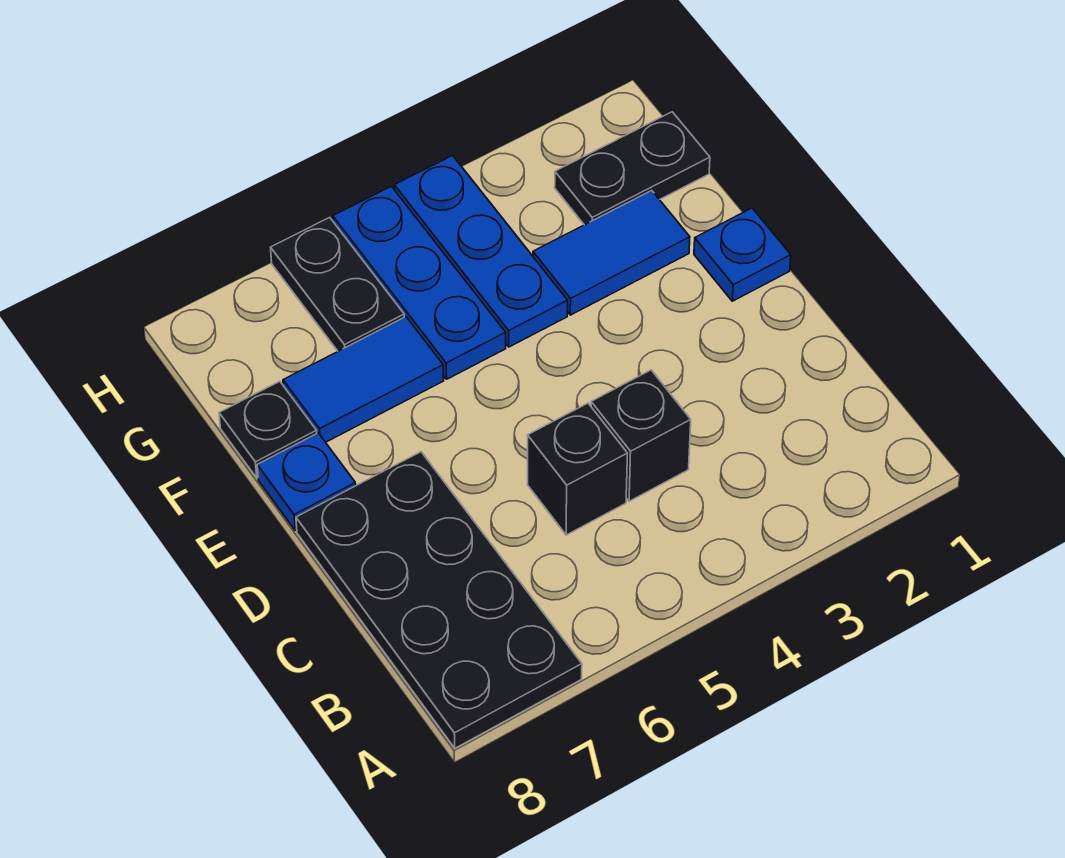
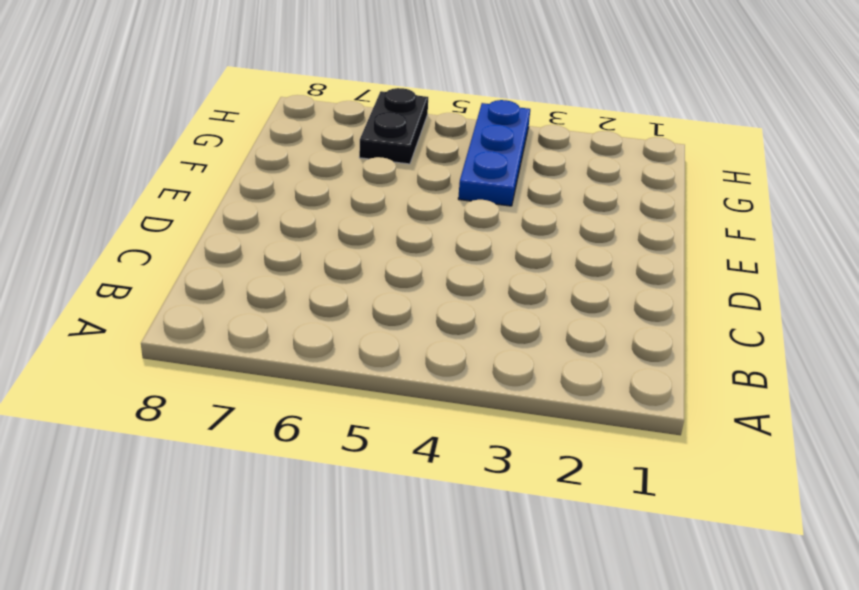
none -> black plate A7:D8 level 1
none -> black brick C4 level 1
none -> black brick C5 level 1

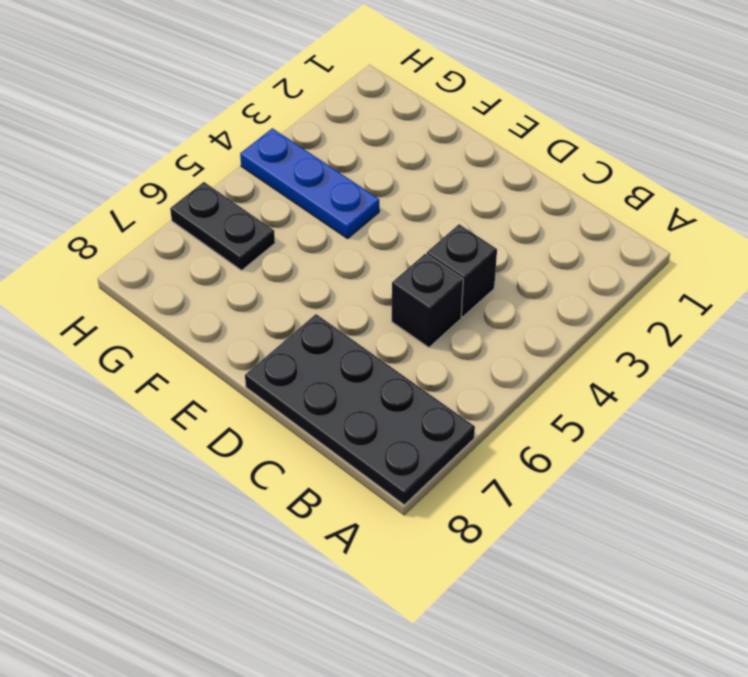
none -> blue plate E1 level 1
none -> blue plate E8 level 1
none -> blue tile F2:F3 level 1

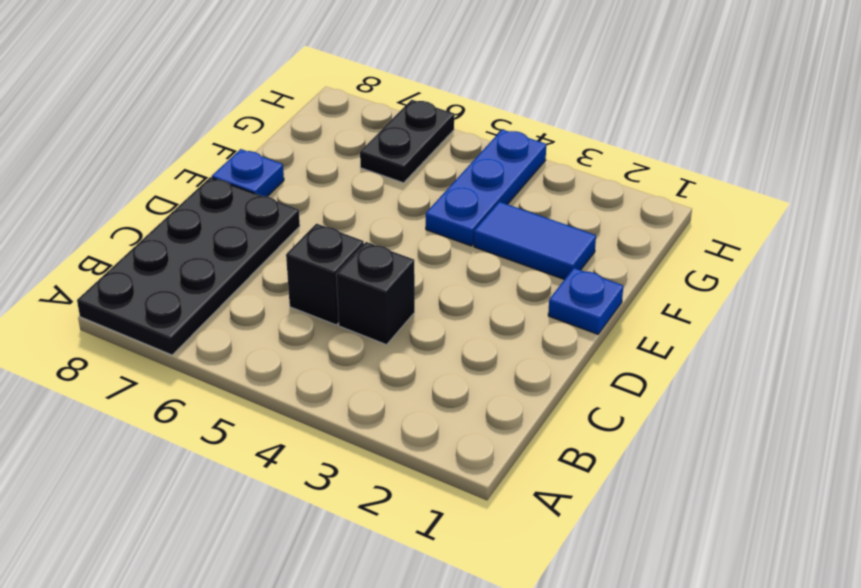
none -> blue plate F5:H5 level 1
none -> blue tile F6:F7 level 1
none -> black plate F8 level 1

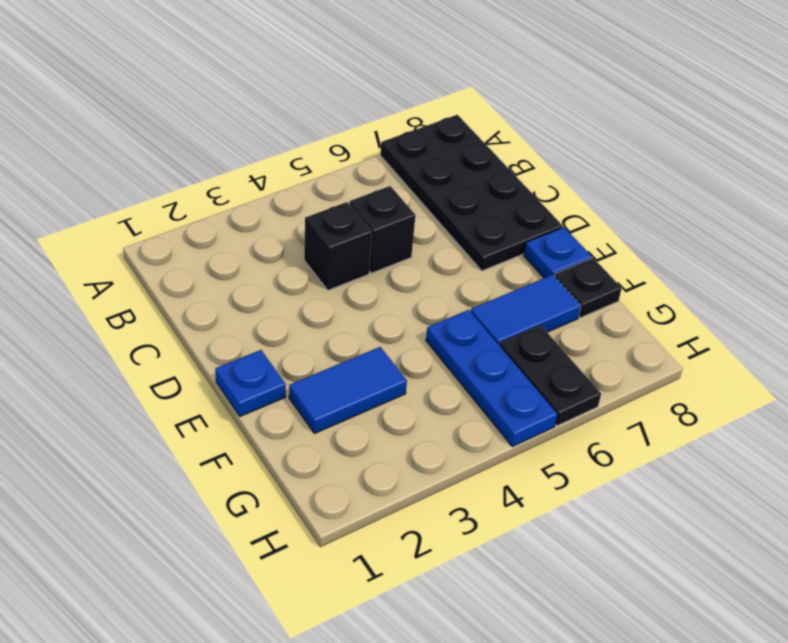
none -> blue plate F4:H4 level 1
none -> black plate G1:G2 level 1

